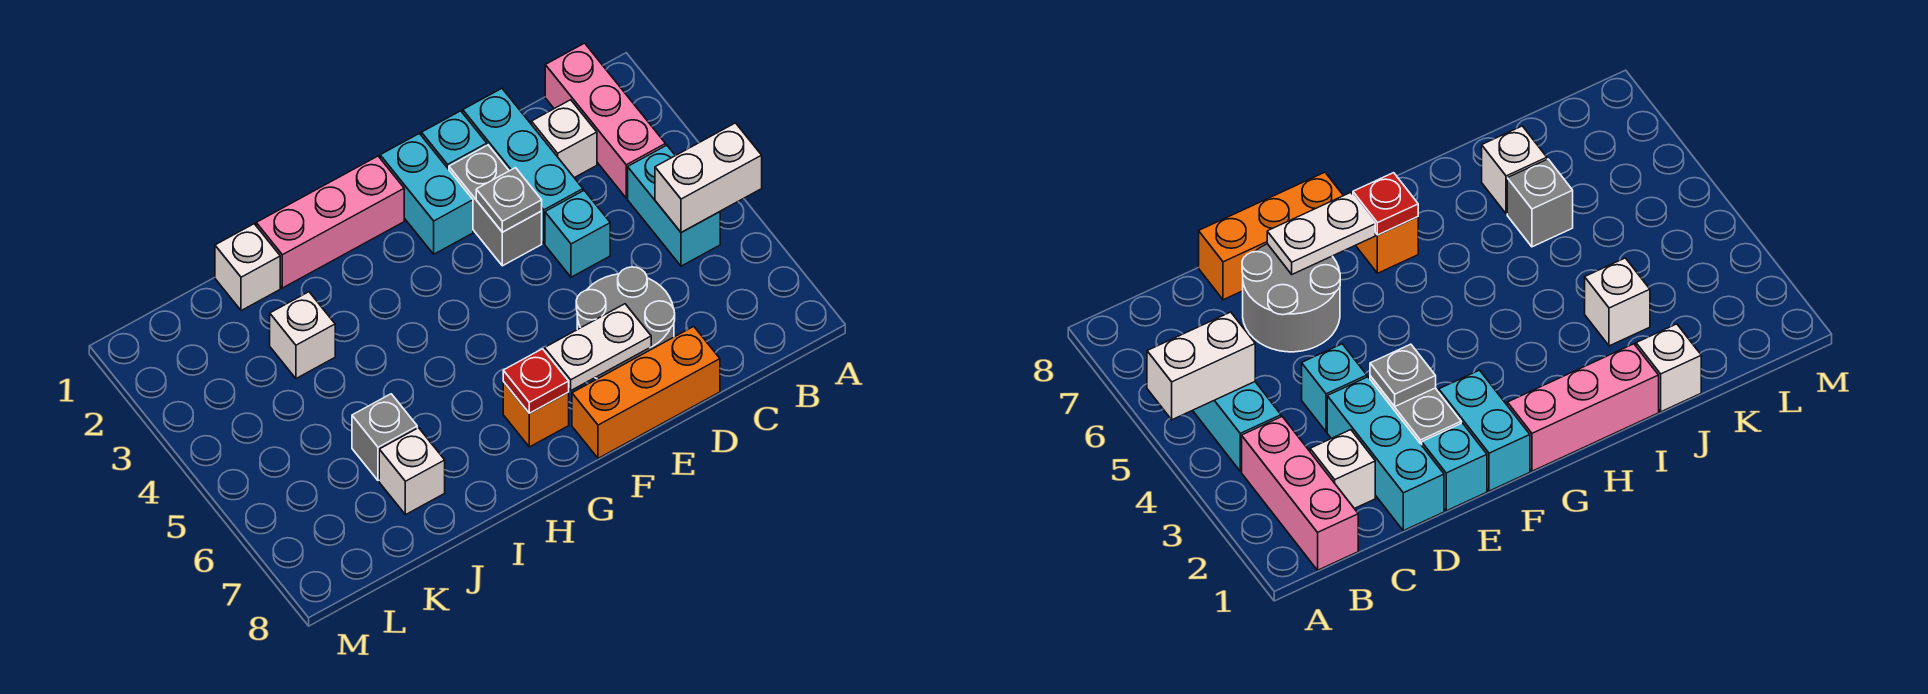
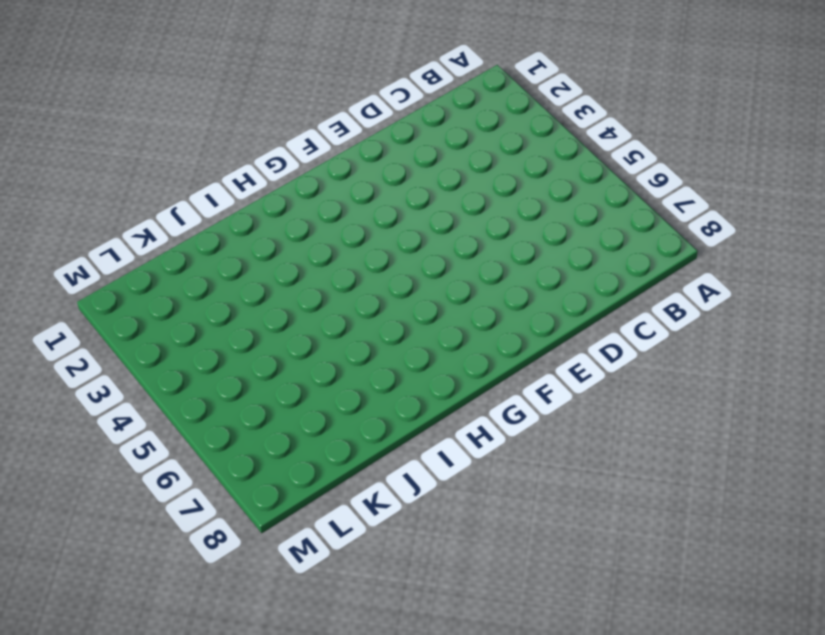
none -> pink brick B1:B3 level 1
none -> cyan brick B4:B5 level 1
none -> white brick C2 level 1

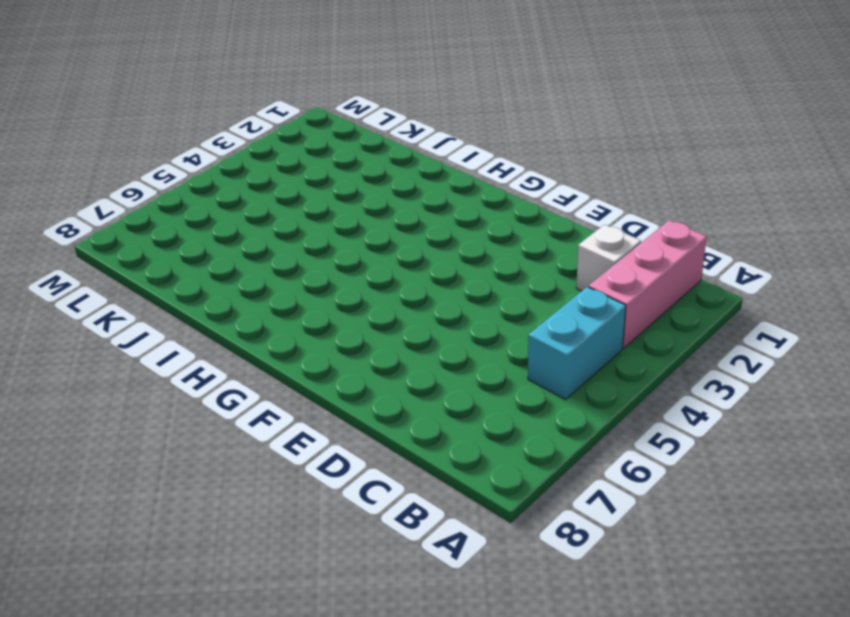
none -> cyan brick D1:D3 level 1
none -> cyan brick D4 level 1
none -> grey round brick D6:E7 level 1

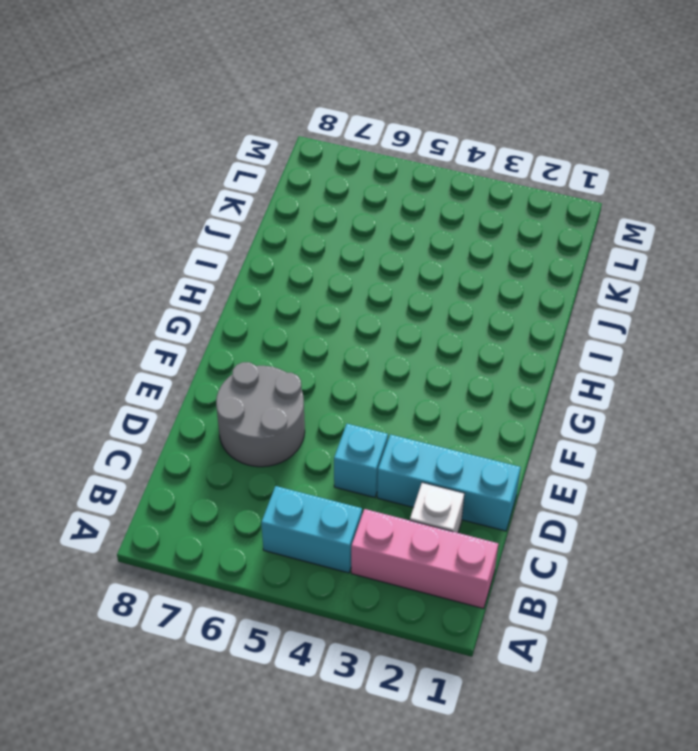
none -> orange brick D8:F8 level 1
none -> cyan brick E1 level 1
none -> grey brick E2:E3 level 1

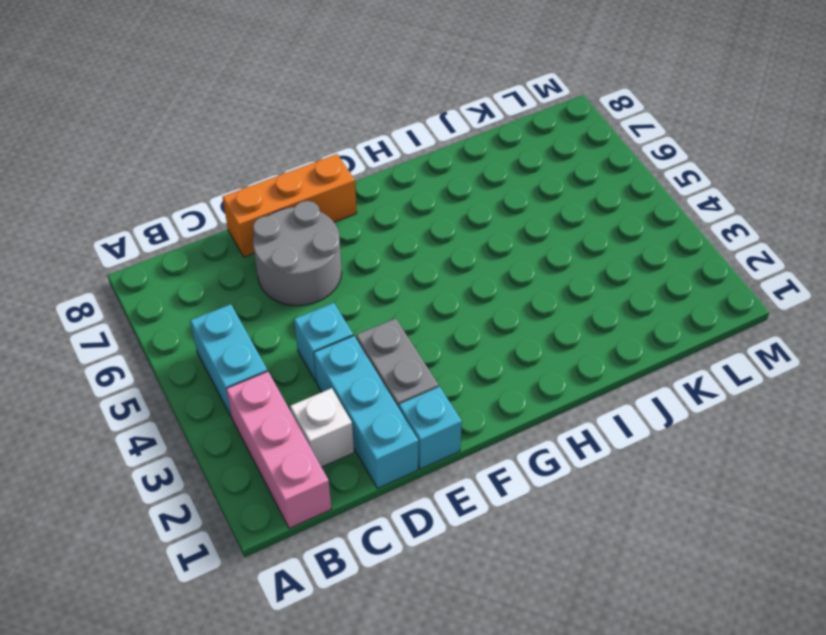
none -> cyan brick F1:F2 level 1
none -> pink brick G1:I1 level 1
none -> orange brick G7 level 1

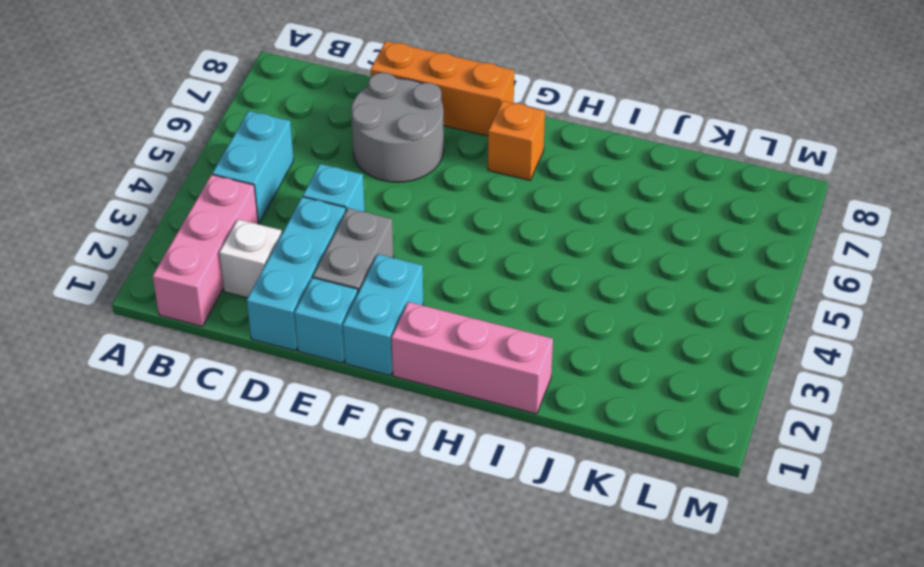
none -> white brick J1 level 1
none -> white brick J3 level 1
none -> grey brick J6 level 1

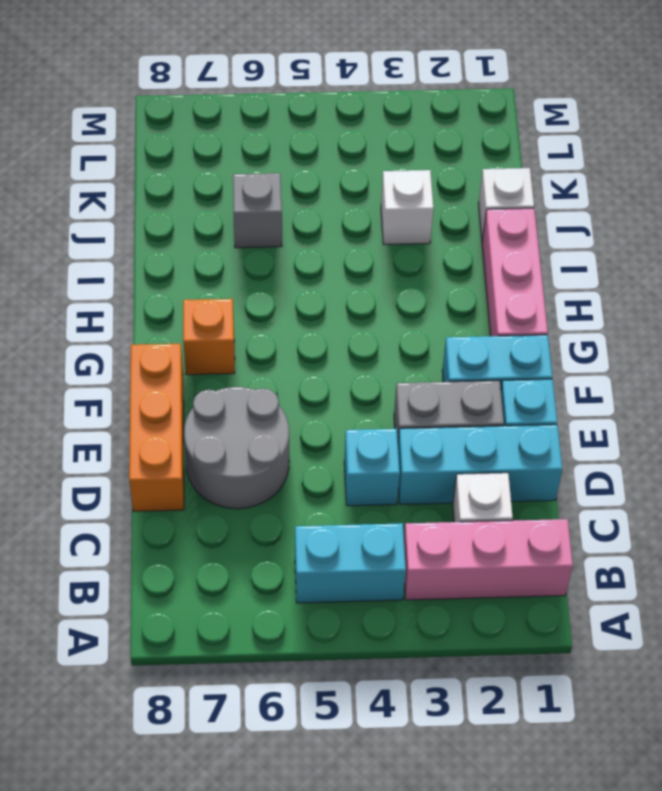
none -> white brick J7 level 1
none -> white brick A5:B5 level 2
none -> grey plate E3 level 2

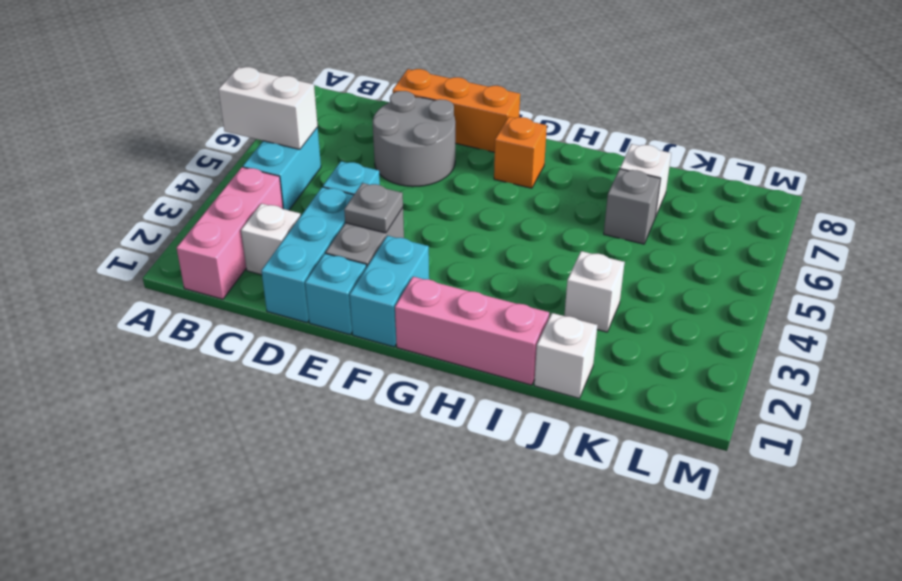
none -> white plate E7:F7 level 2
none -> red plate G7 level 2

